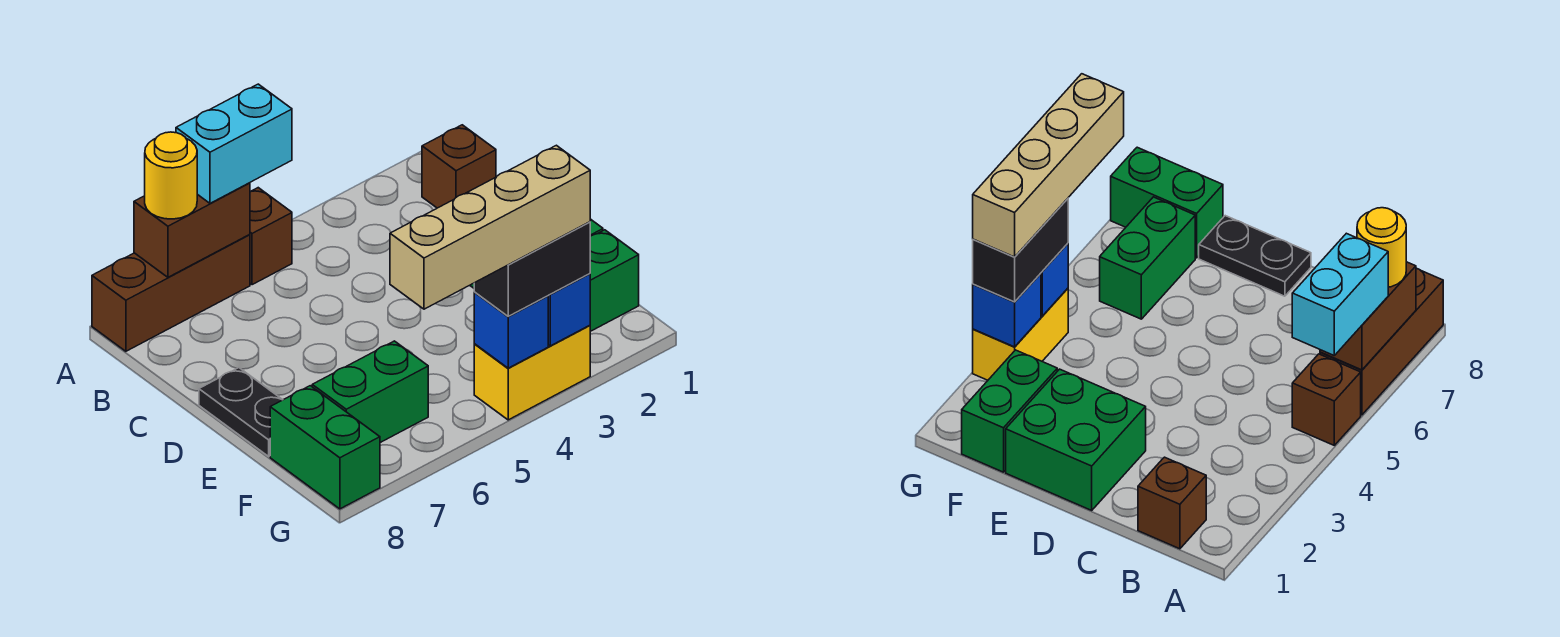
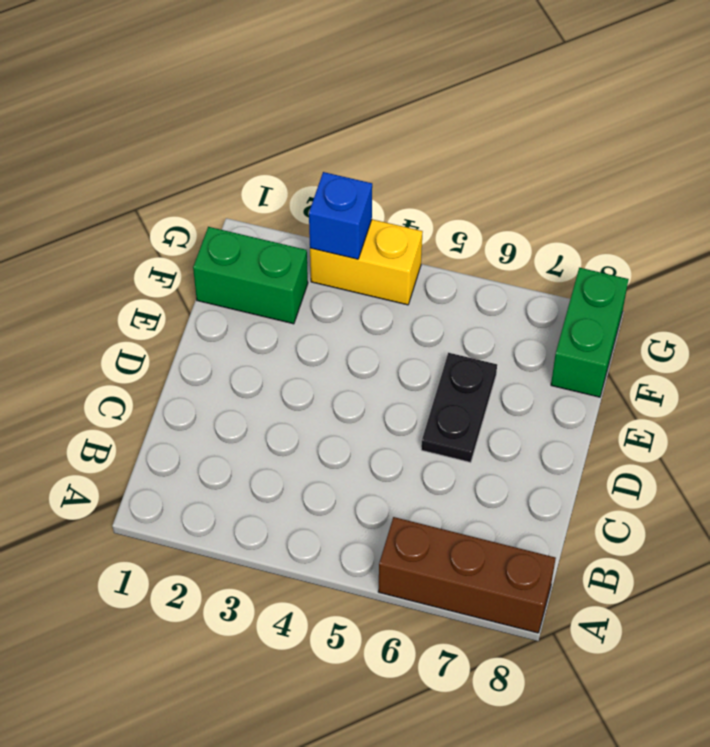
black plate D6:E6 level 1 -> black plate D8:E8 level 1
none -> brown brick A5 level 1
none -> brown brick B1 level 1
none -> green brick D1:E2 level 1

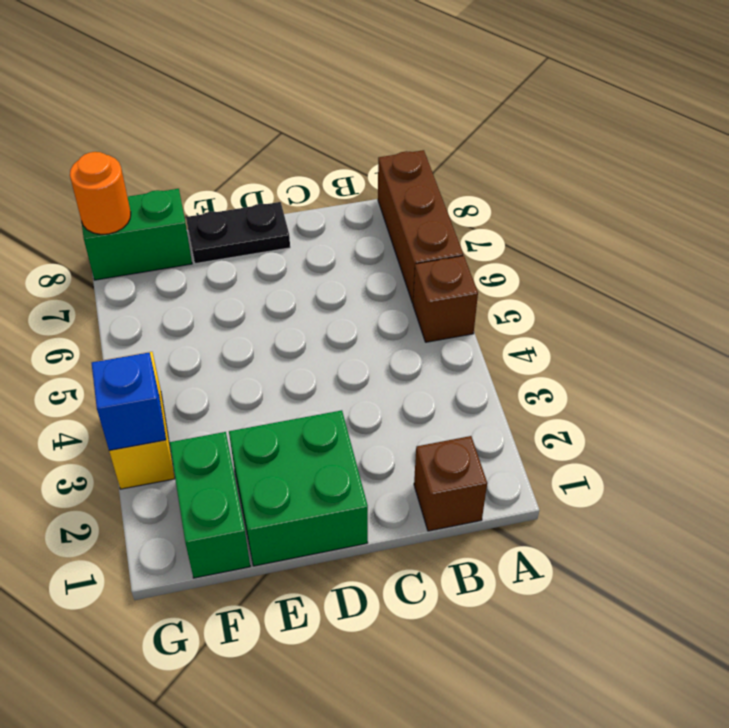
orange round brick G8 level 2 -> none
none -> green brick F6:F7 level 1
none -> brown brick A6:A7 level 2
none -> blue brick G4 level 2

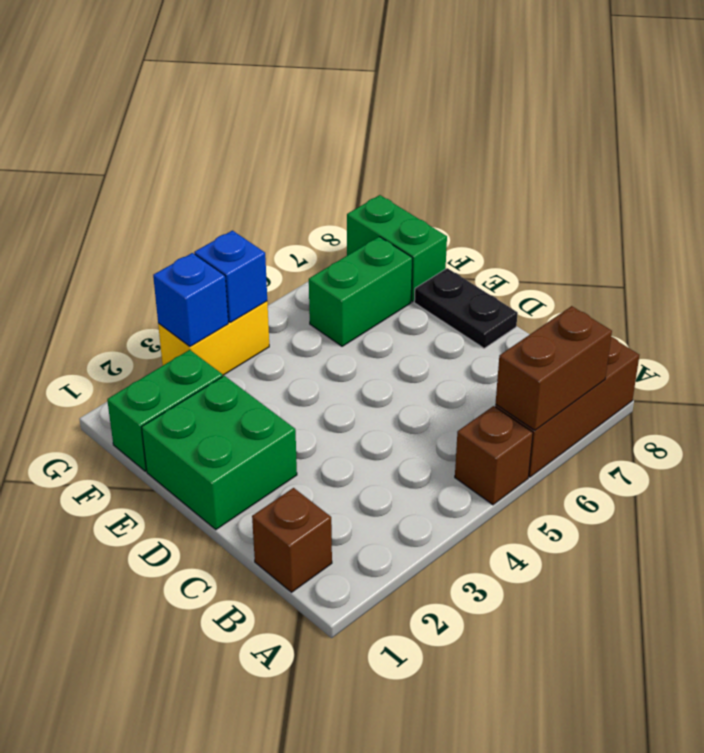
none -> cyan brick A5:A6 level 3
none -> yellow round brick A7 level 3
none -> black brick G3:G4 level 3

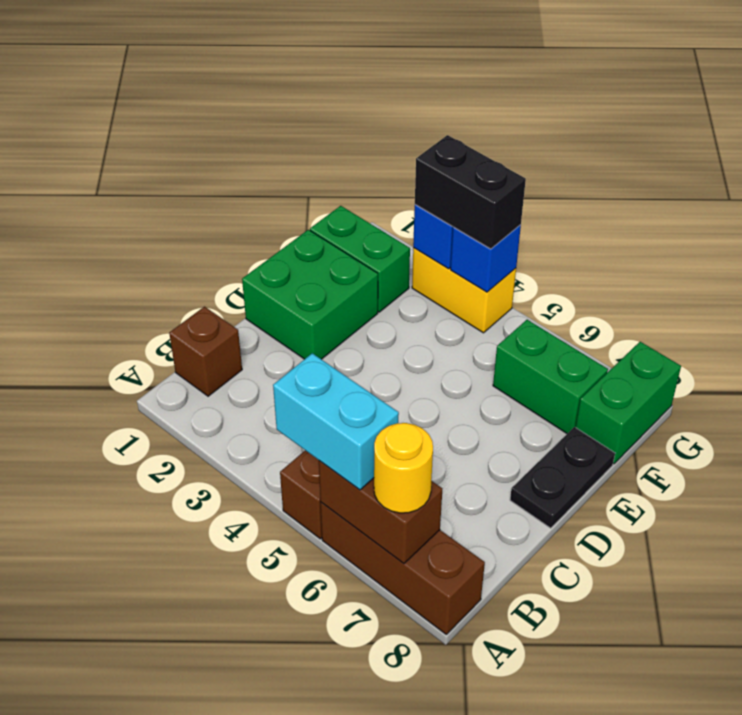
none -> tan brick G3:G6 level 4

